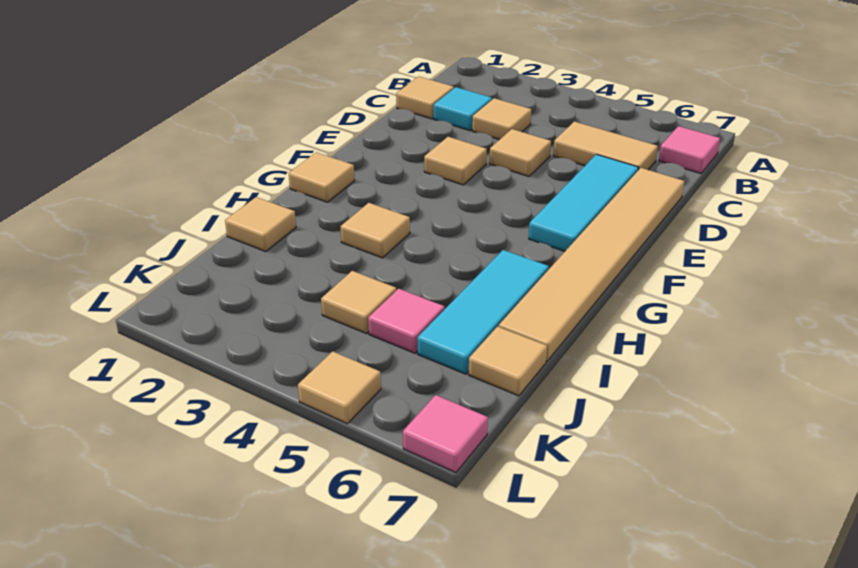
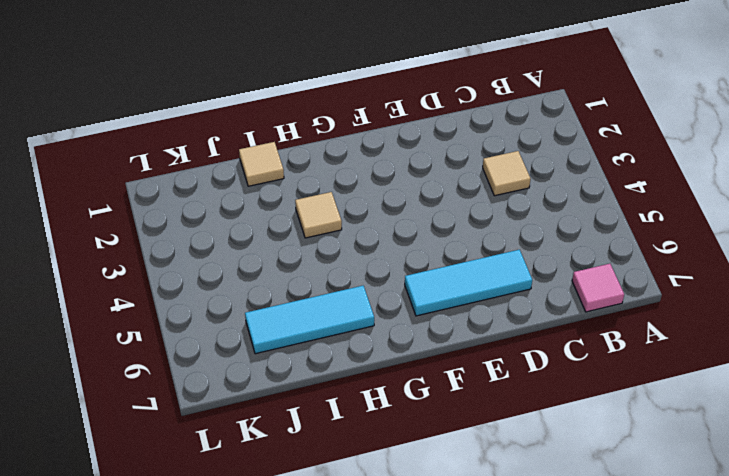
none -> tan tile C1 level 1
none -> cyan tile C2 level 1
none -> tan tile C5:C6 level 1

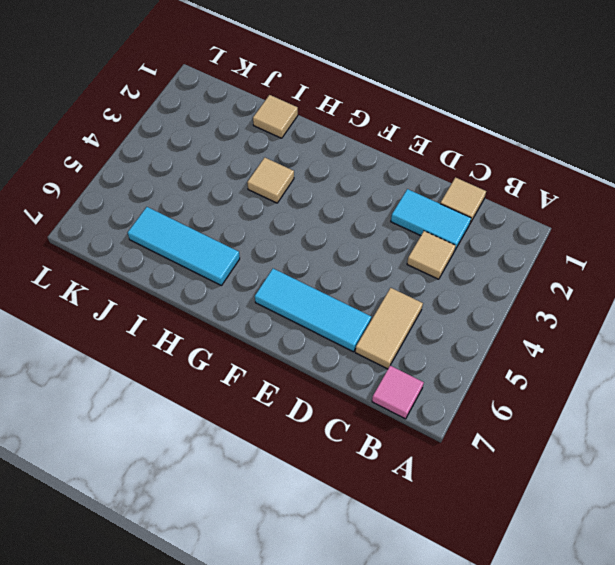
cyan tile C2:D2 level 1 -> cyan tile C2 level 1
none -> tan tile D4 level 1
none -> tan tile D7:I7 level 1
none -> tan tile E3 level 1

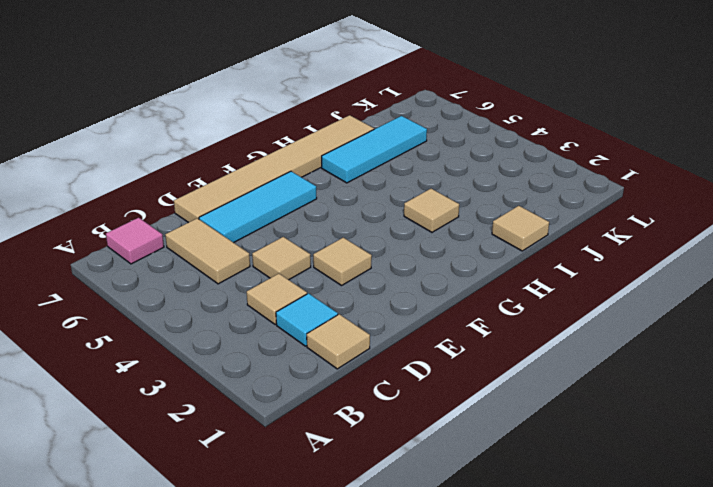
none -> tan tile G1 level 1
none -> tan tile J4 level 1
none -> pink tile J5 level 1

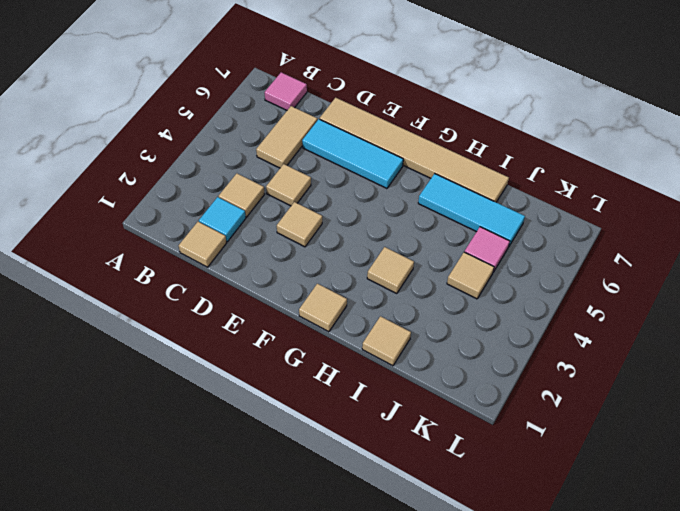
none -> tan tile J7 level 1
none -> tan tile L5 level 1
none -> pink tile L7 level 1

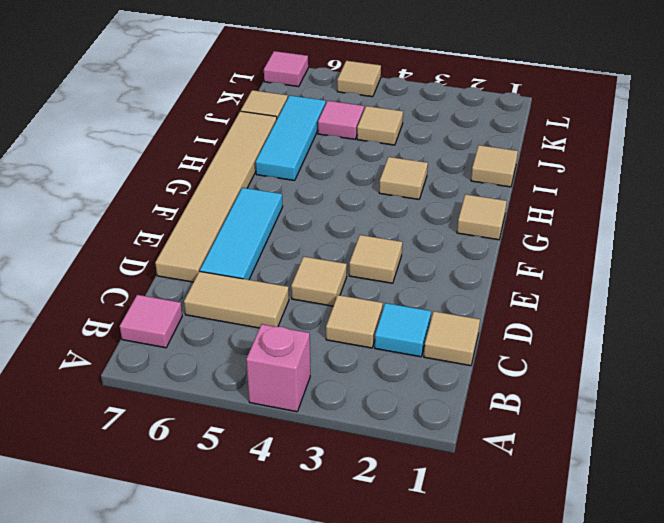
pink brick A4 level 1 -> none

